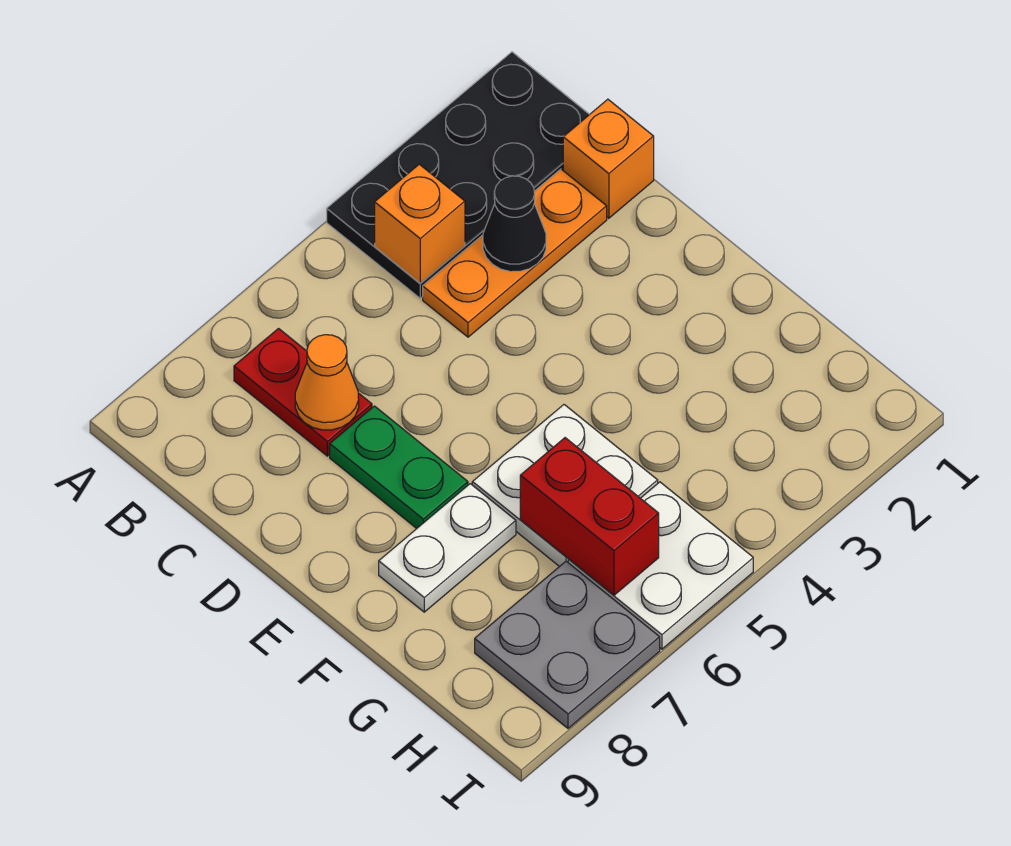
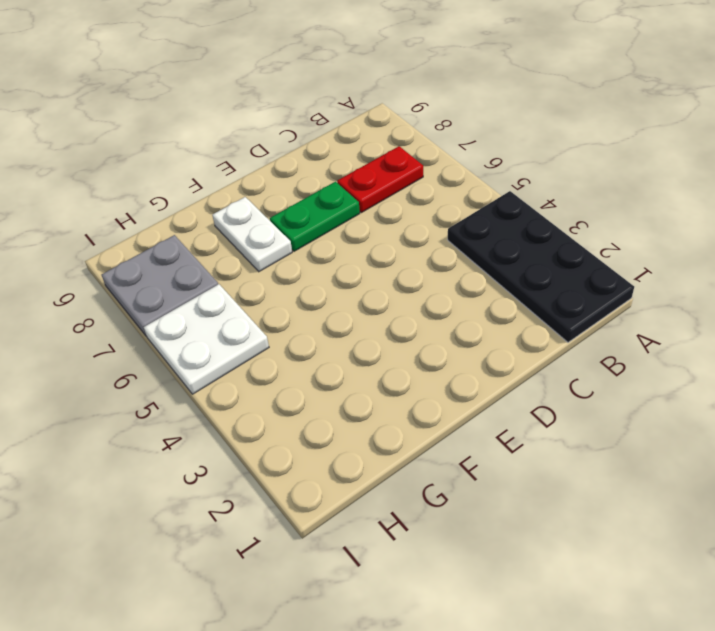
none -> orange brick C1 level 1
none -> orange plate C2:C4 level 1
none -> white plate F5:G6 level 1

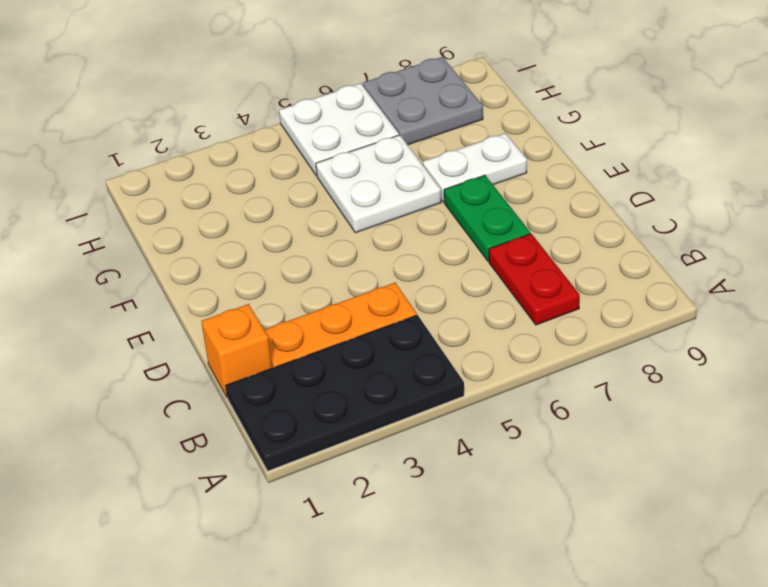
none -> orange brick B4 level 2
none -> black cone C3 level 2
none -> orange cone C7 level 2

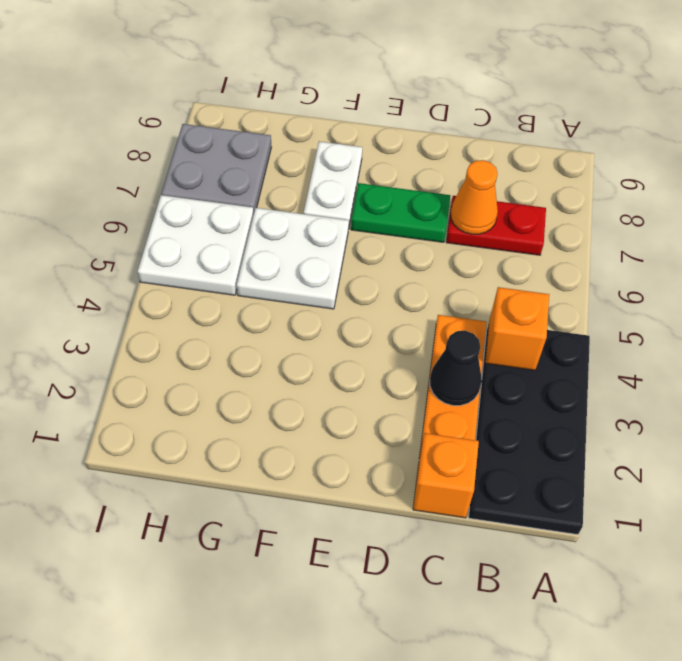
none -> red brick G6:H6 level 2

